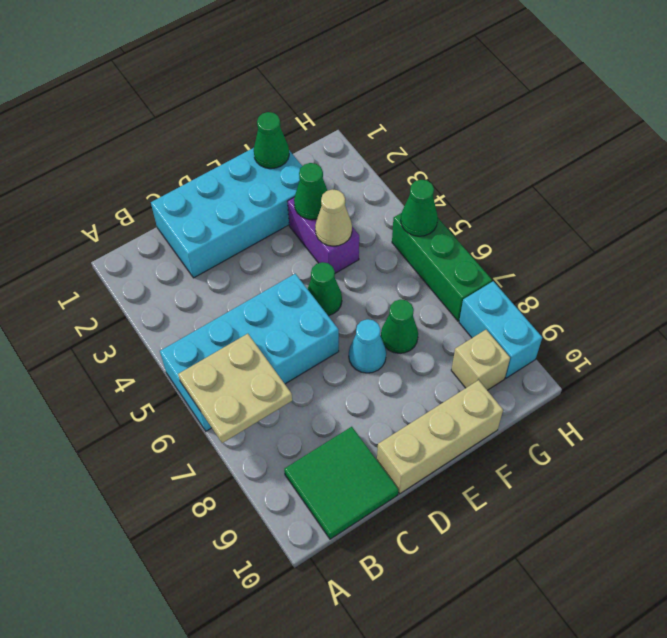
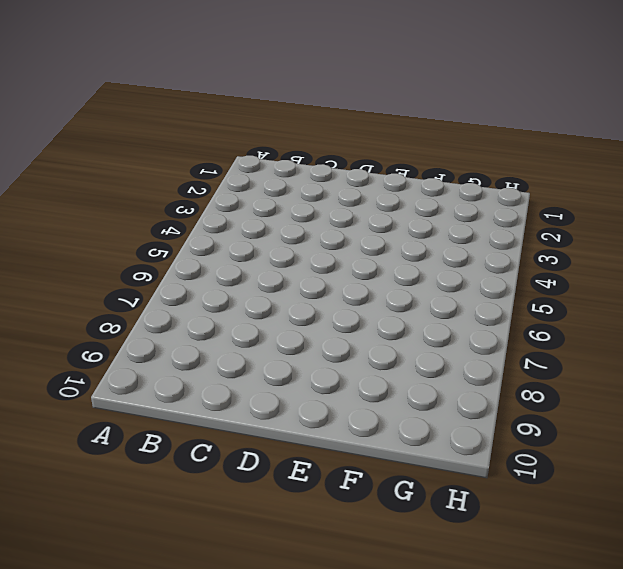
none -> cyan brick A5:D6 level 1
none -> green tile B9:C10 level 1
none -> cyan brick C1:F2 level 1

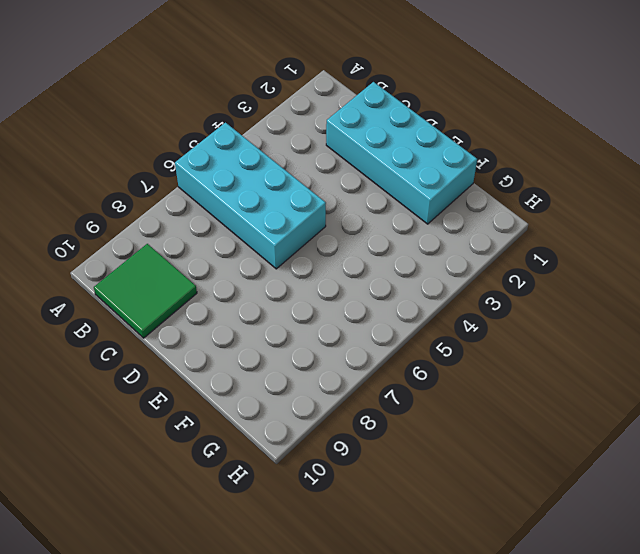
none -> tan brick D10:F10 level 1
none -> green cone E5 level 1
none -> cyan cone E7 level 1

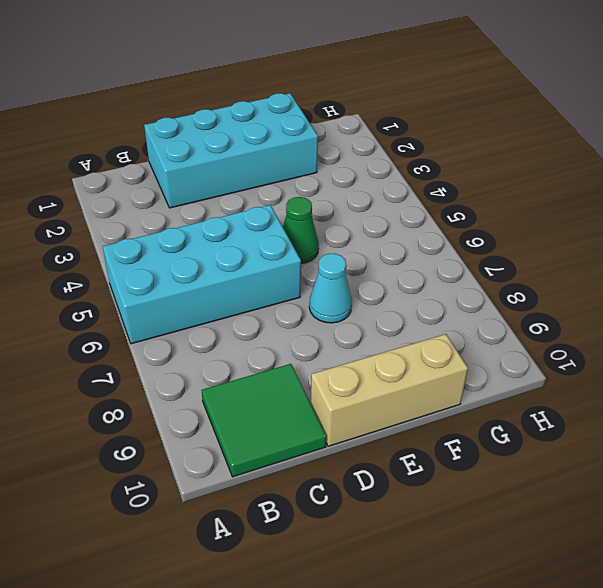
none -> purple brick F3:F4 level 1
none -> green cone F7 level 1
none -> tan brick G9 level 1

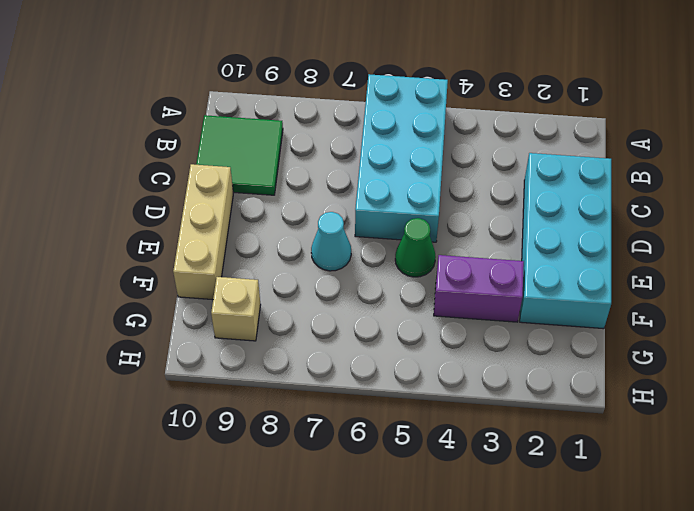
none -> green cone F7 level 1
none -> green brick H5:H7 level 1
none -> cyan brick H8:H9 level 1

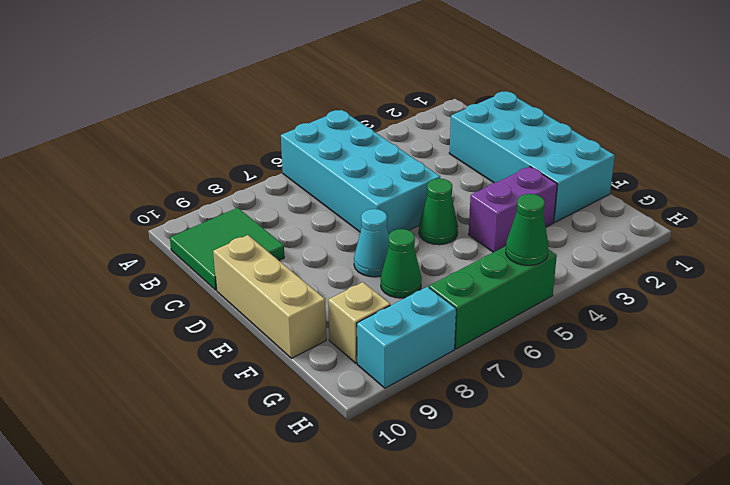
none -> tan plate A6:B7 level 2
none -> green cone F1 level 2
none -> green cone F3 level 2

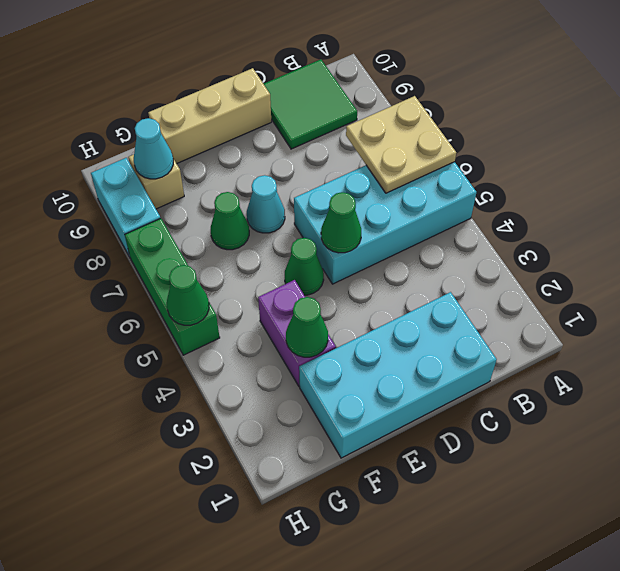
green cone D5 level 2 -> green cone F1 level 2
cyan cone G9 level 2 -> none
none -> tan cone F4 level 2

